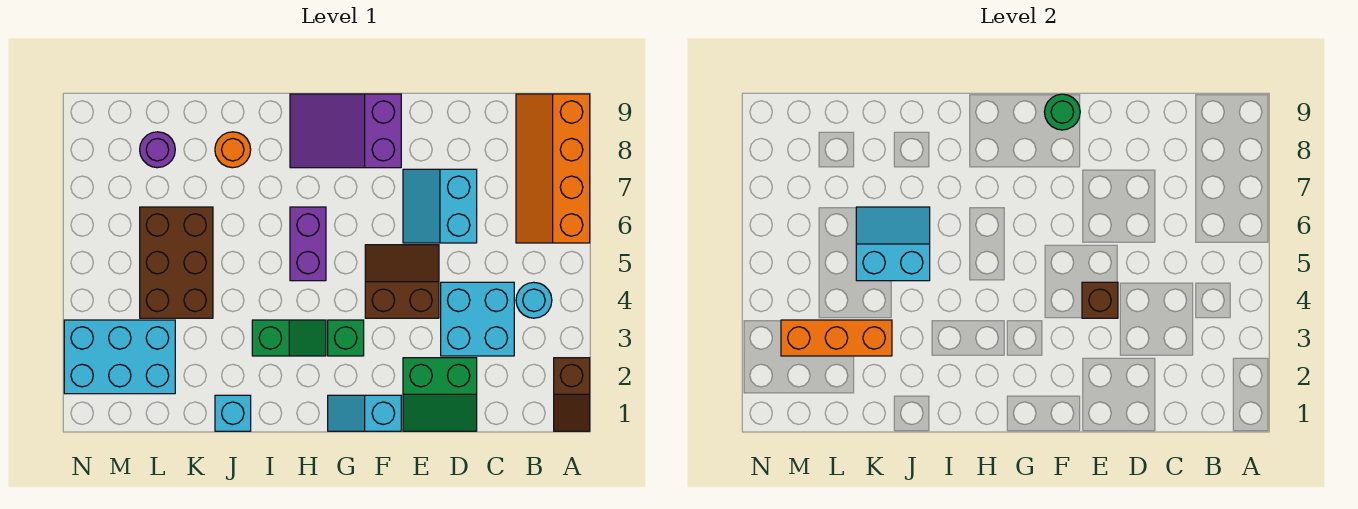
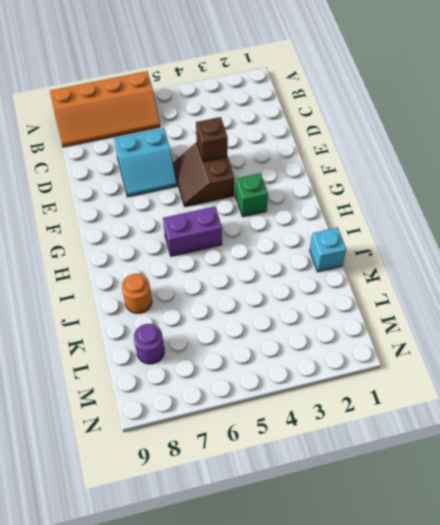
none -> brown slope A1:A2 level 1 top 2
none -> cyan round brick B4 level 1
none -> cyan brick C3:D4 level 1

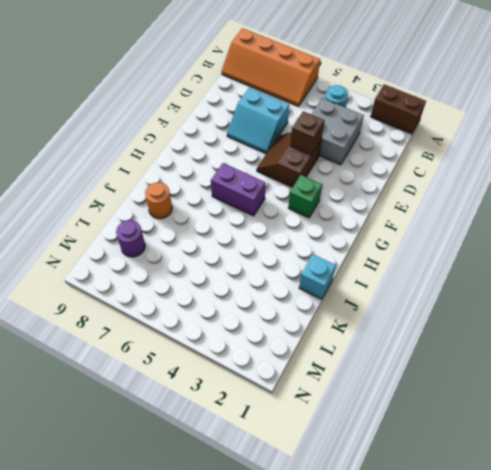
brown brick A1:A2 level 1 -> brown slope A1:A2 level 1 top 2
grey brick C3:D4 level 1 -> cyan brick C3:D4 level 1
none -> green slope D1:E2 level 1 top 2
none -> cyan slope F1:G1 level 1 top F
none -> purple slope F8:H9 level 1 top F

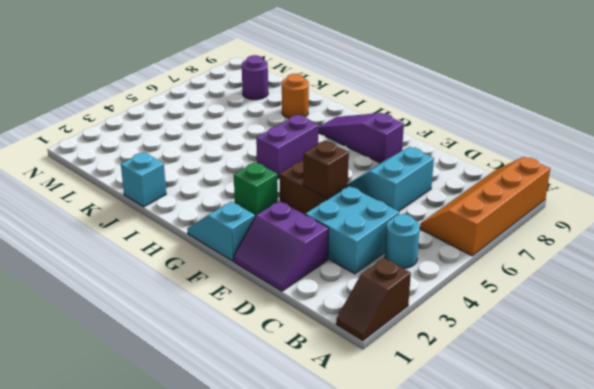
purple slope D1:E2 level 1 top 2 -> green slope D1:E2 level 1 top 2
purple slope F8:H8 level 1 top F -> purple slope F8:H9 level 1 top F
none -> green slope H3:I3 level 1 top I
none -> brown brick K4:L6 level 1
none -> cyan brick L2:N3 level 1

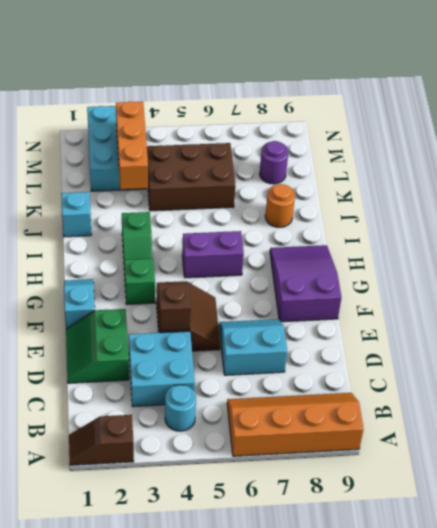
none -> green round brick F9 level 2
none -> cyan slope J5:K6 level 2 top 5

